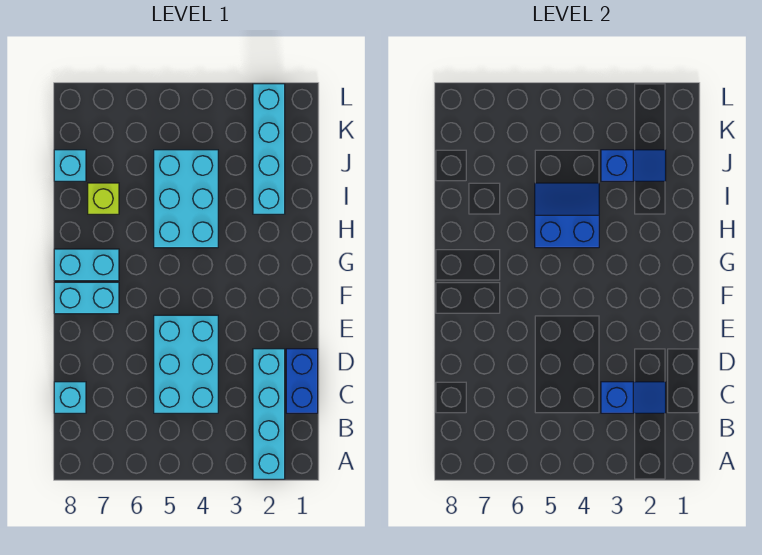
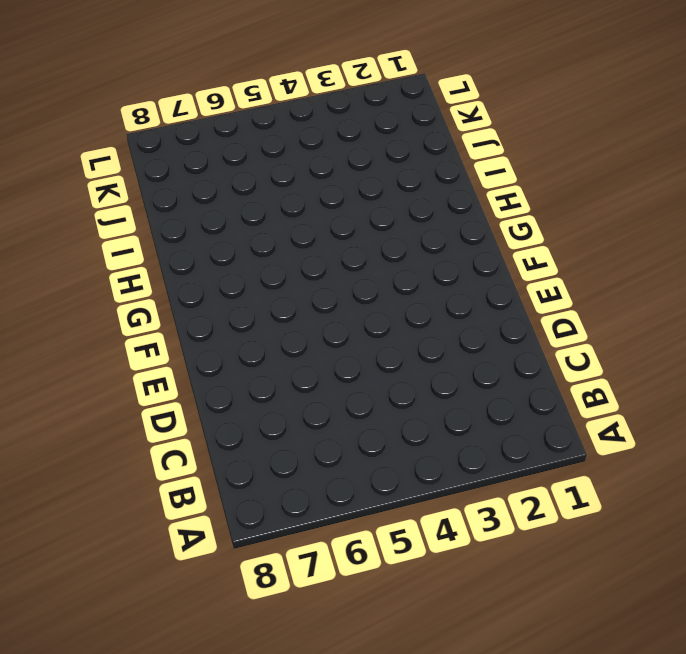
none -> cyan brick A2:D2 level 1
none -> blue brick C1:D1 level 1
none -> cyan brick C4:E5 level 1

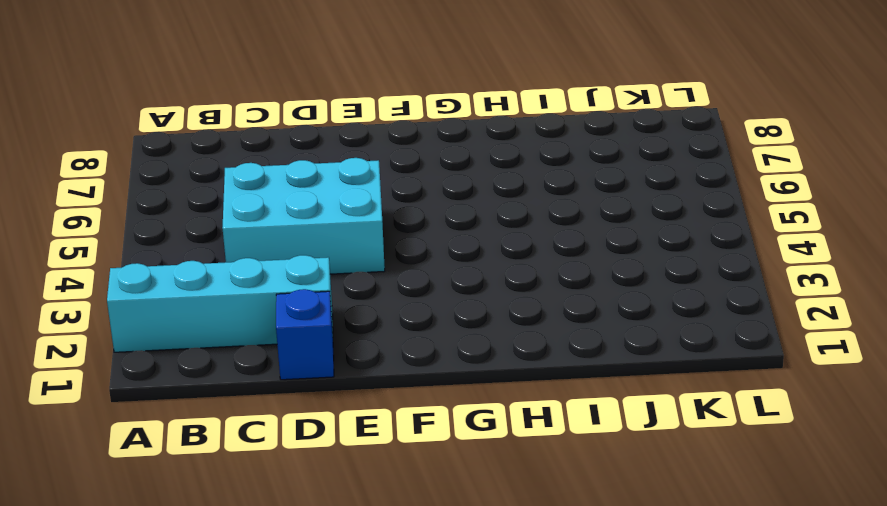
blue brick D1 level 1 -> blue brick C1:D1 level 1
none -> cyan brick C8 level 1
none -> cyan brick F7:F8 level 1
none -> cyan brick G7:G8 level 1

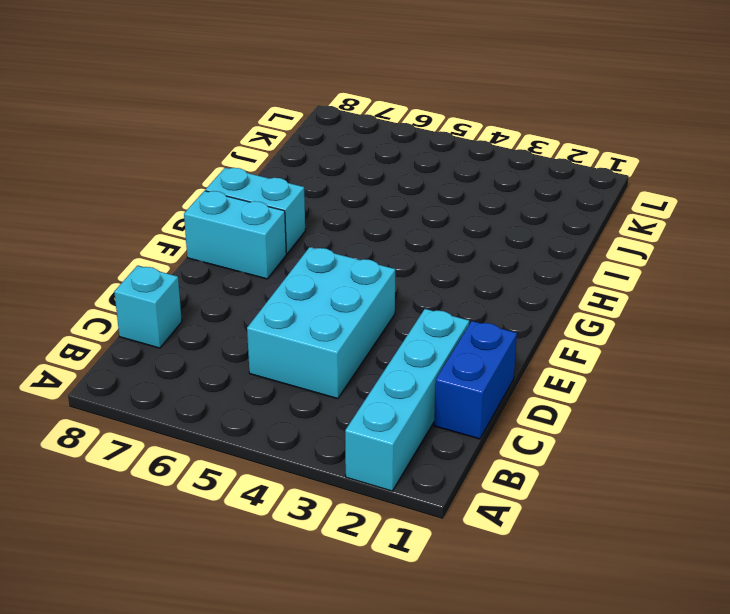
none -> cyan brick H4:J5 level 1
none -> cyan brick I2:L2 level 1
none -> lime brick I7 level 1

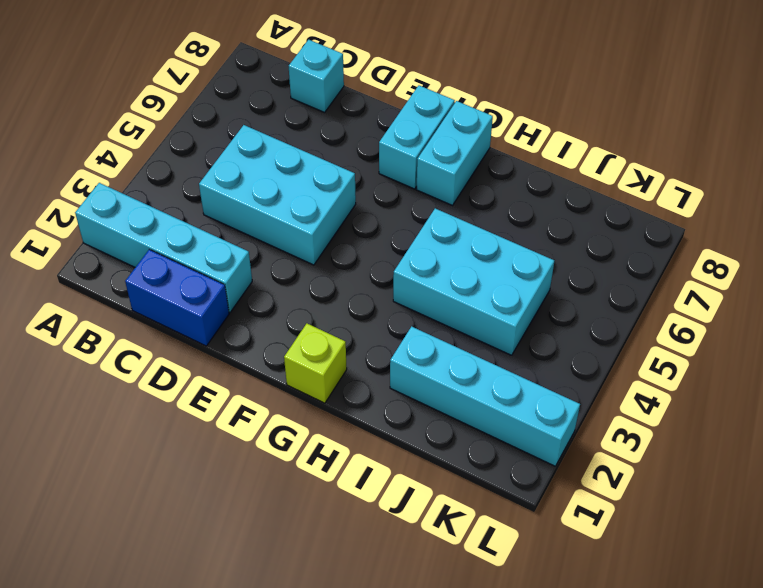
lime brick G1 level 1 -> lime brick I7 level 1
none -> cyan brick J8 level 1
none -> blue slope C2:C3 level 2 top 3
none -> blue slope H4:I5 level 2 top H

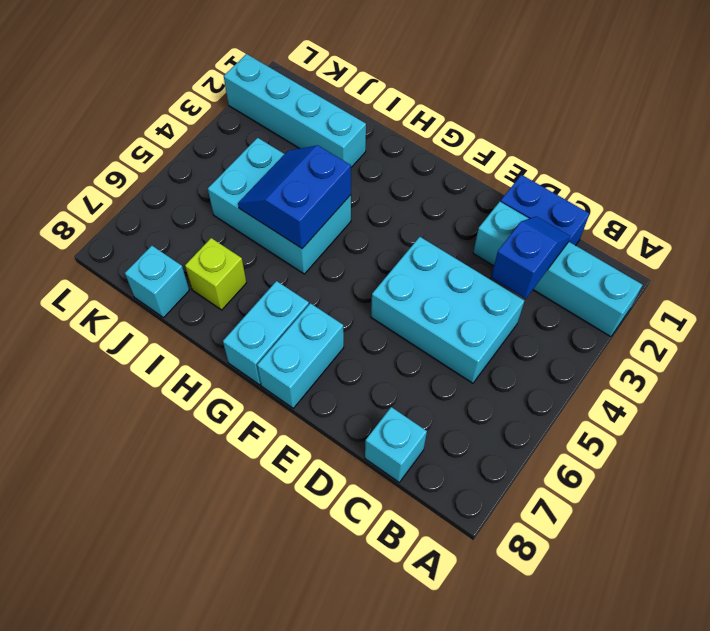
none -> blue slope J2:J3 level 2 top 3

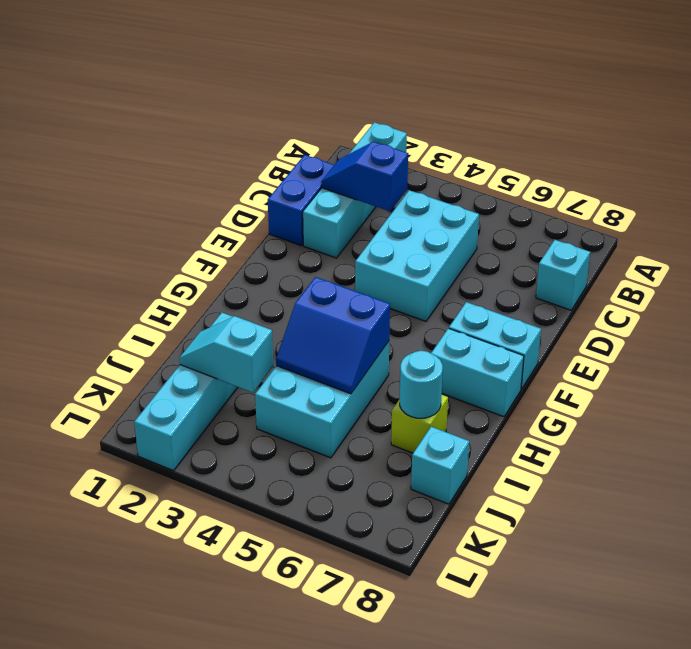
cyan round brick I7 level 2 -> none
cyan slope J2:J3 level 2 top 3 -> blue slope J2:J3 level 2 top 3

